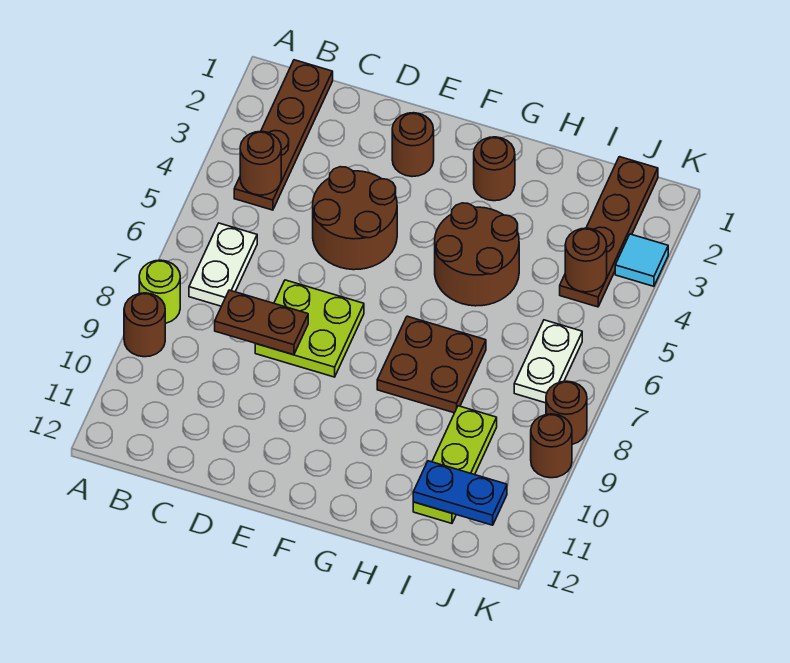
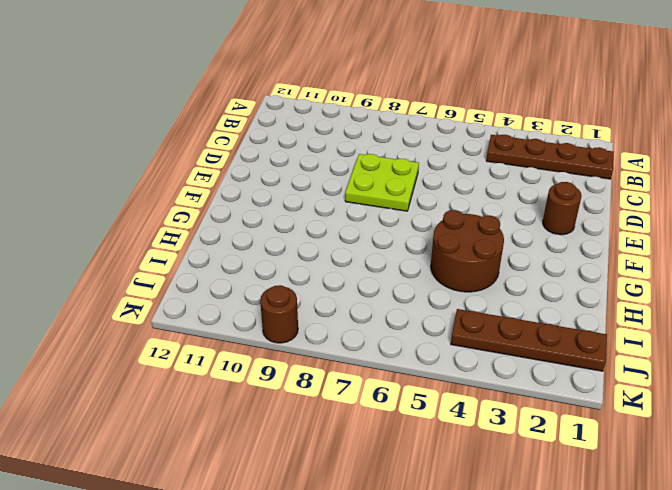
none -> lime round brick A8 level 1
none -> brown round brick A9 level 1
none -> white plate B6:B7 level 1

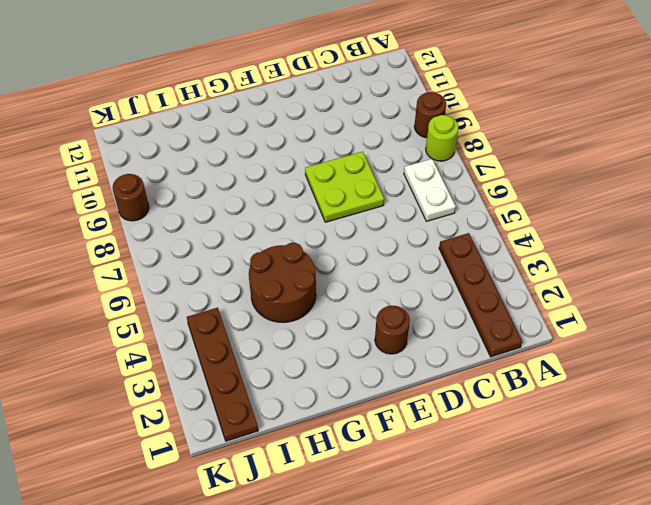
none -> brown round brick D4:E5 level 1
none -> brown round brick G2 level 1
none -> brown plate G7:H8 level 1

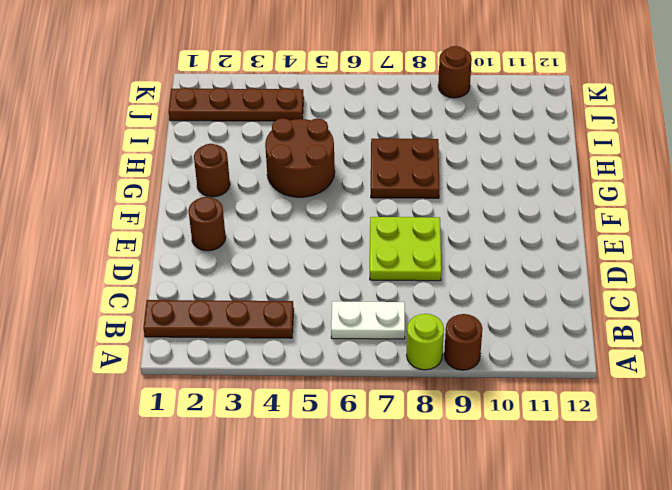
none -> brown round brick D4:E5 level 1
none -> lime plate I9:I11 level 1
none -> white plate J6:J7 level 1

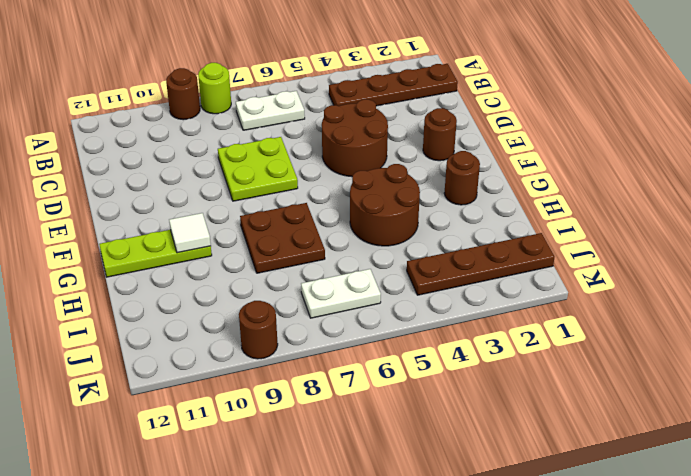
lime plate G10:G12 level 1 -> lime plate I9:I11 level 1
white tile G10 level 2 -> none
none -> cyan tile K3 level 1
none -> brown round brick K8 level 1
none -> brown round brick B4 level 2

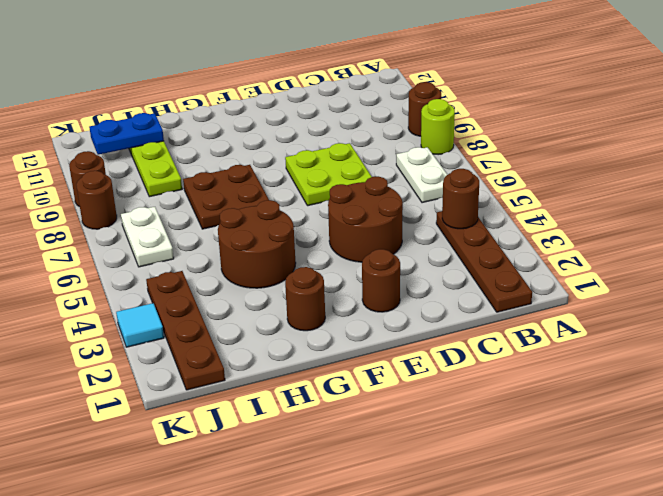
none -> brown plate C8:D8 level 2
none -> brown round brick J4 level 2

